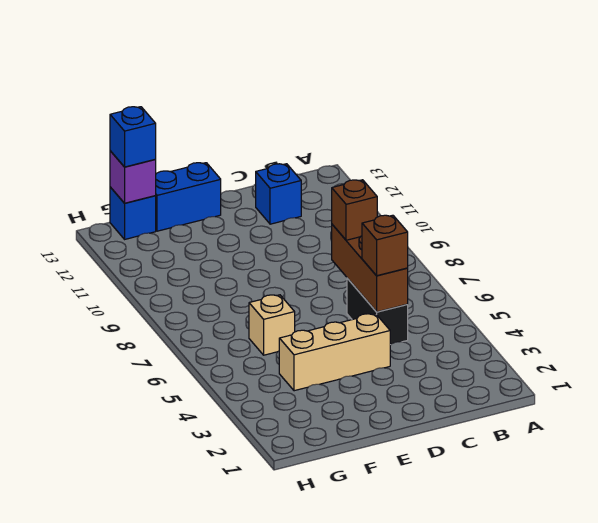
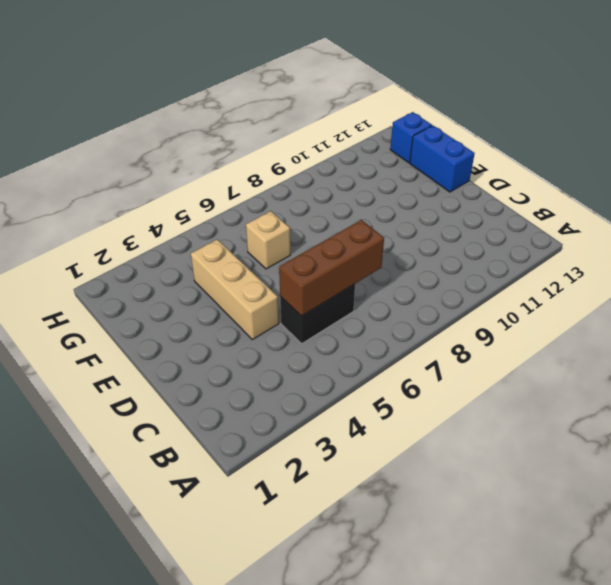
none -> blue brick C12 level 1
none -> purple brick G13 level 2

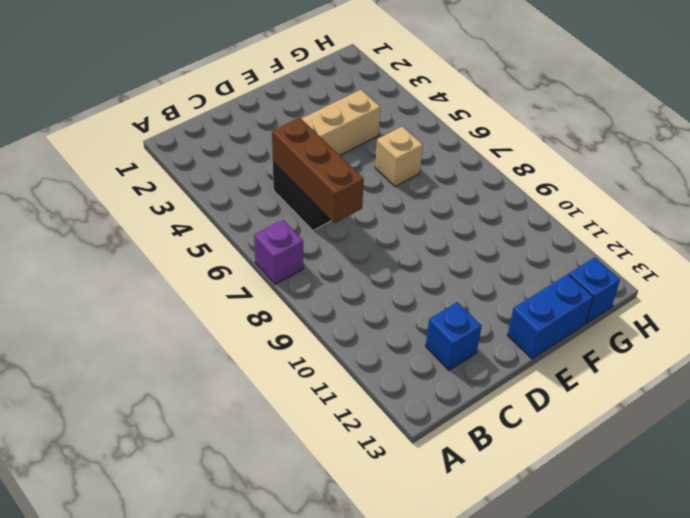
purple brick A7 level 1 -> purple brick G13 level 2
none -> brown brick C5 level 3
none -> brown brick C7 level 3

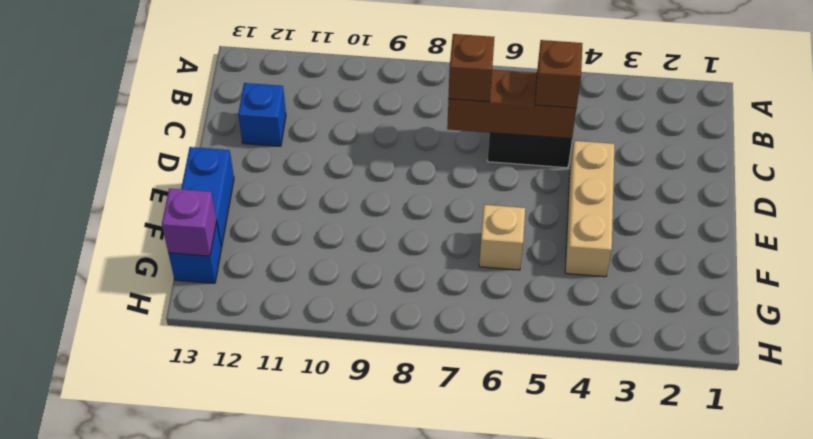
none -> blue brick G13 level 3

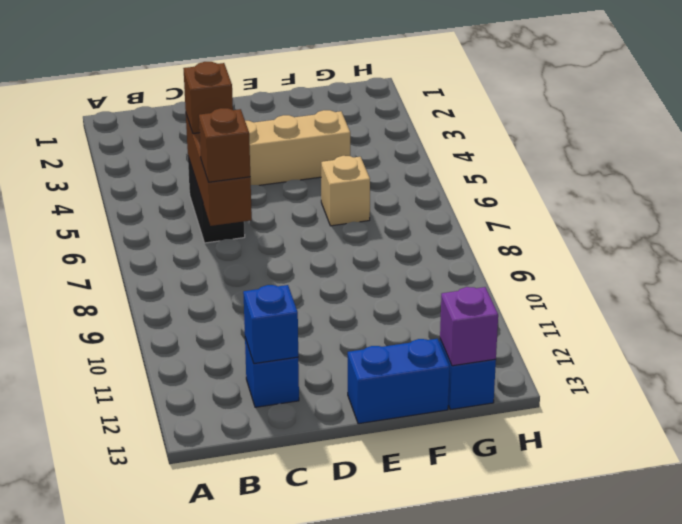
blue brick C12 level 2 -> blue brick G13 level 3

